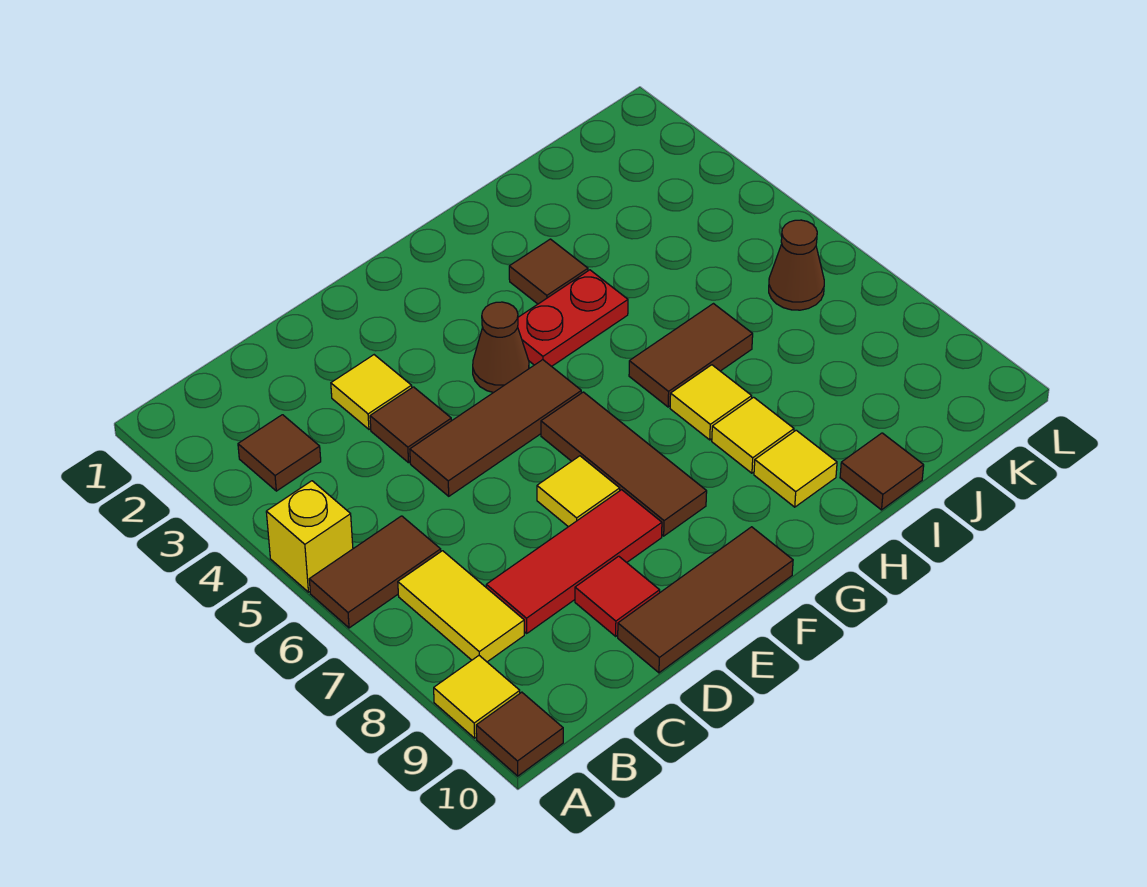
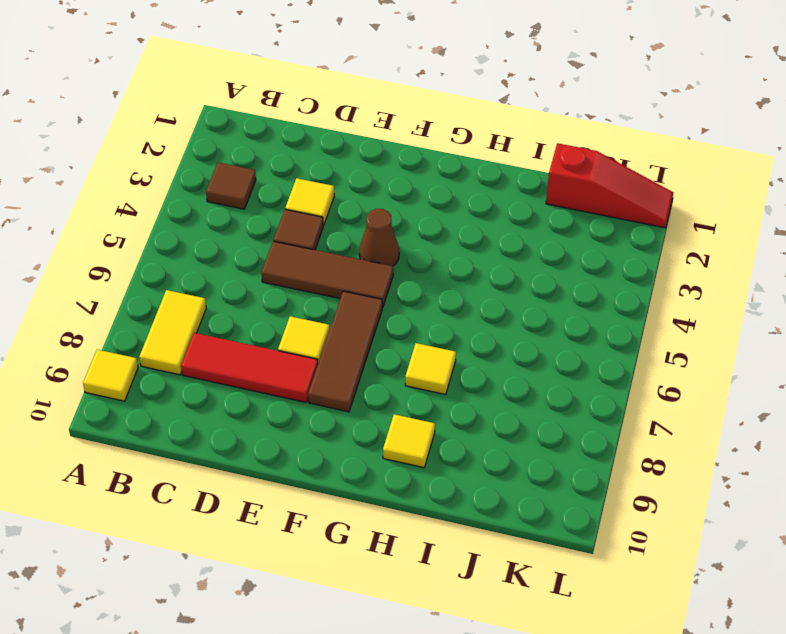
red slope J1:L1 level 1 top J -> none
none -> yellow brick A5 level 1
none -> brown tile A6:B6 level 1
none -> brown tile A10 level 1

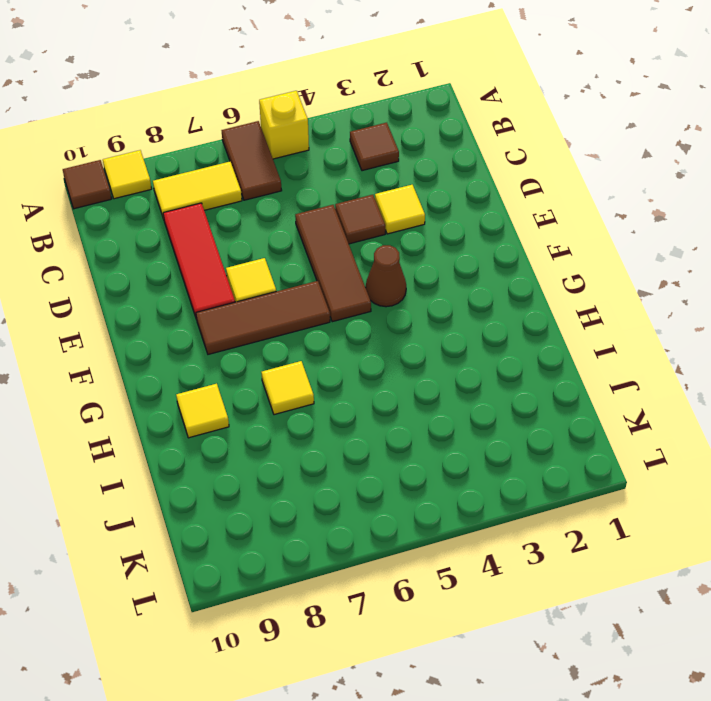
none -> red tile D9 level 1
none -> brown tile D10:F10 level 1
none -> red plate G4:H4 level 1

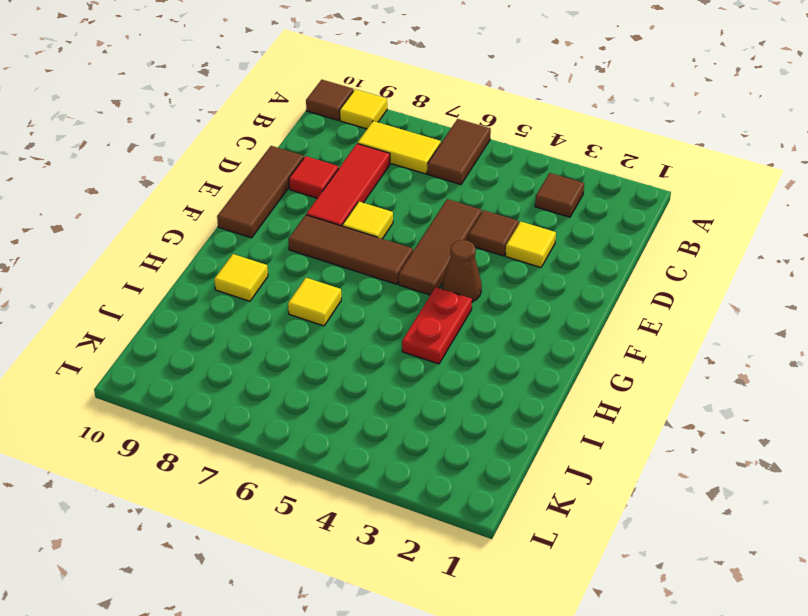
none -> yellow brick A5 level 1
none -> brown tile H3 level 1
none -> brown tile H6:I6 level 1

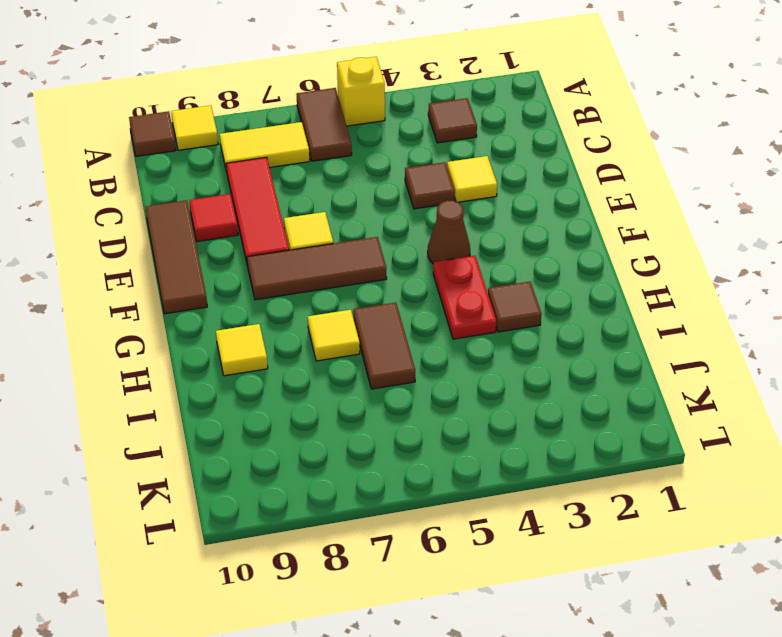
none -> brown tile D5:F5 level 1
none -> yellow tile H8 level 1
none -> brown tile I10 level 1

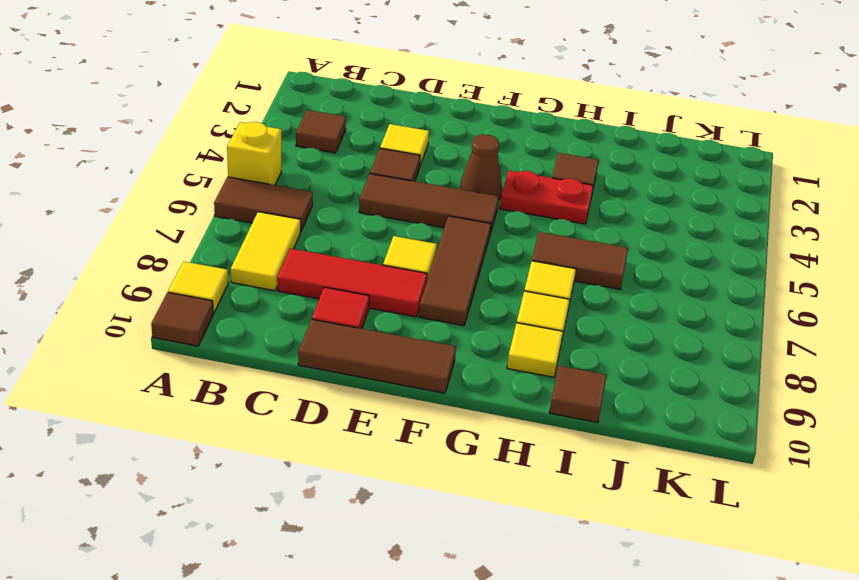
none -> brown cone K6 level 1

